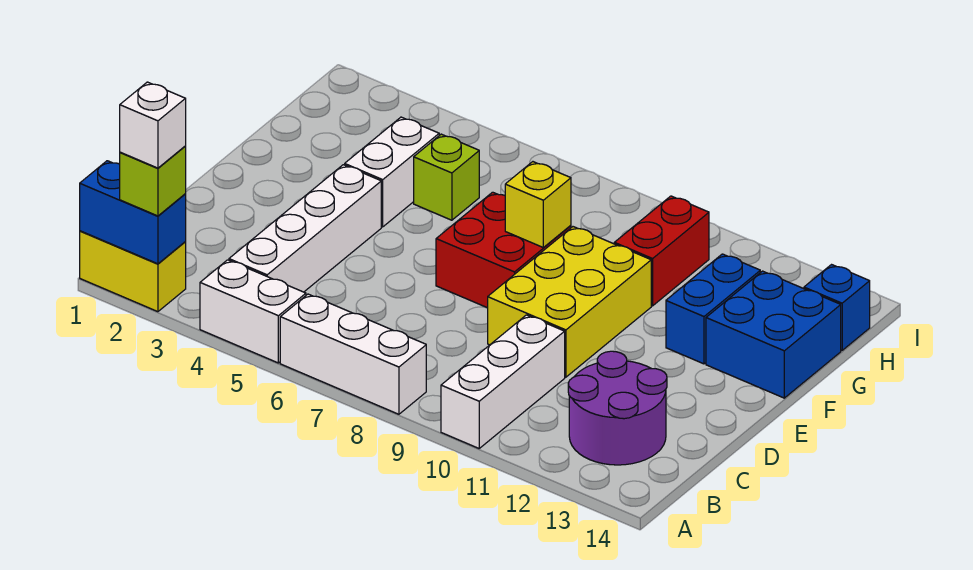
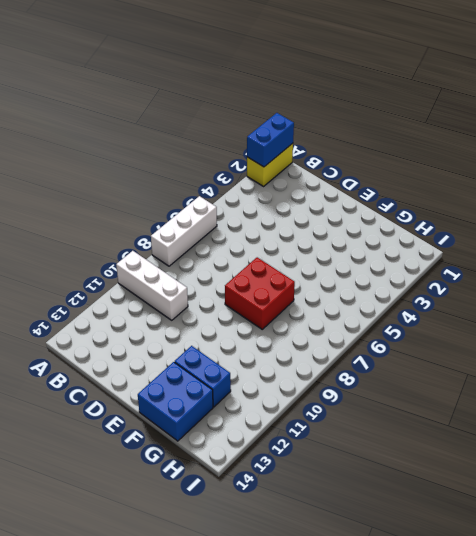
none -> white brick A4:A5 level 1
none -> white brick B4:E4 level 1
none -> purple round brick B12:C13 level 1

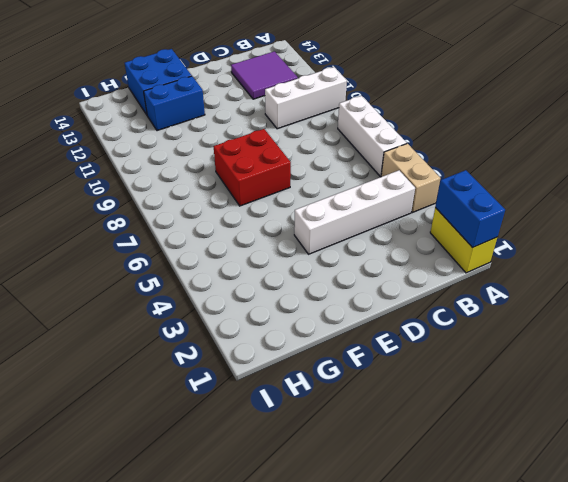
tan brick A4:A5 level 1 -> white brick A4:A5 level 1
purple tile B12:C13 level 1 -> purple round brick B12:C13 level 1
none -> yellow brick D9:F10 level 1
none -> white brick F4:G4 level 1
none -> lime brick G5 level 1

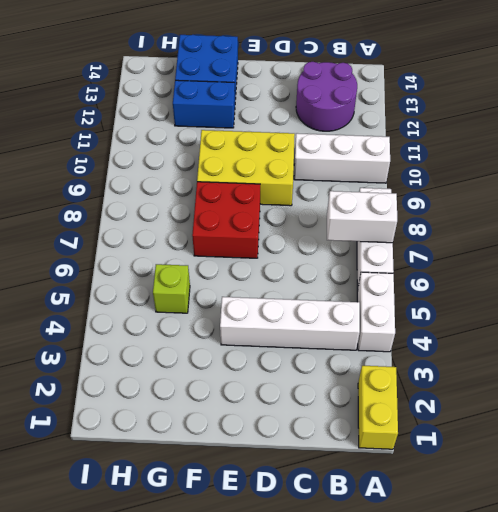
white brick A7:B7 level 2 -> white brick F4:G4 level 1
none -> red brick G10:H10 level 1
none -> blue brick H14 level 1
none -> blue brick A1:A2 level 2

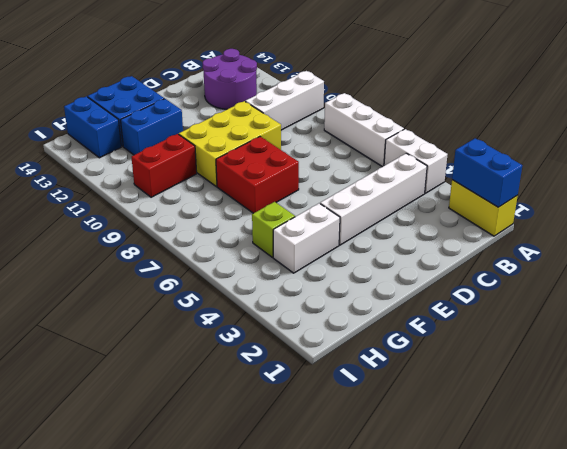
blue brick H13:H14 level 1 -> blue brick H14 level 1
none -> yellow brick F8 level 2
none -> lime brick A2 level 3
none -> white brick A2 level 4

